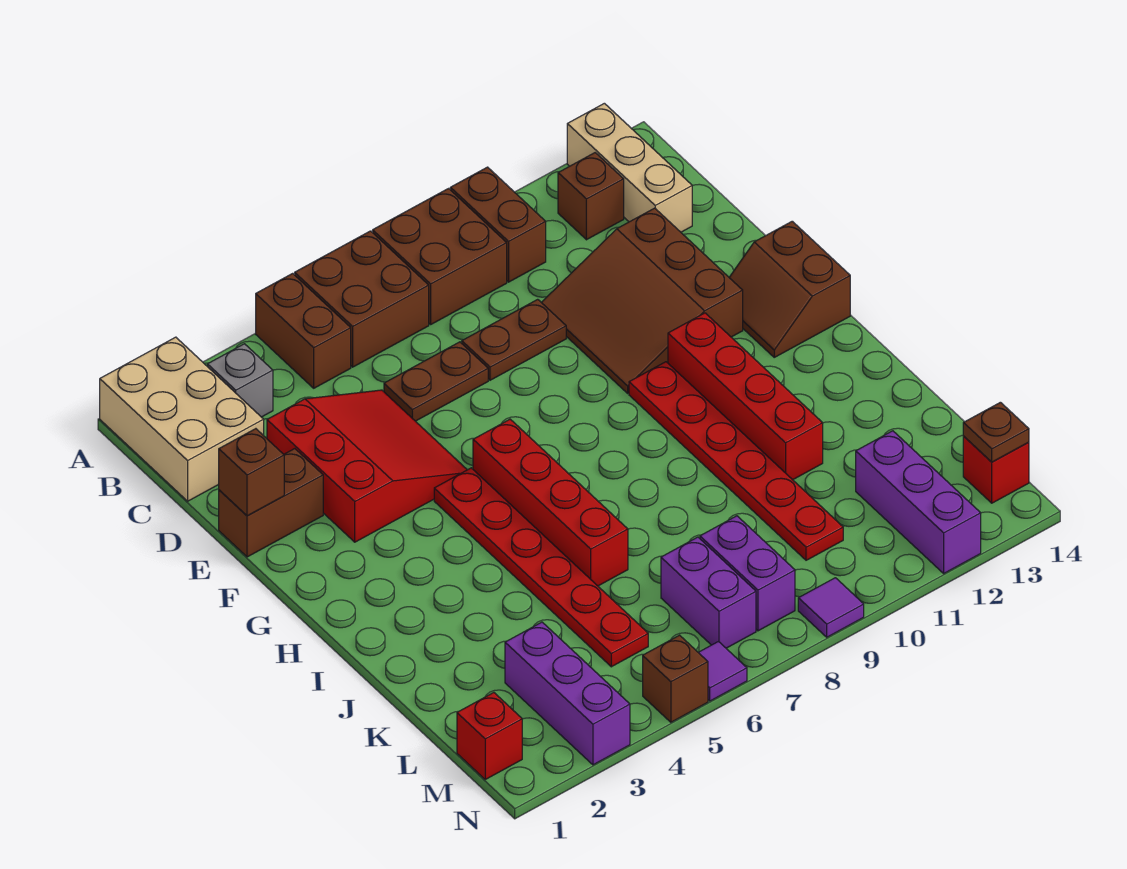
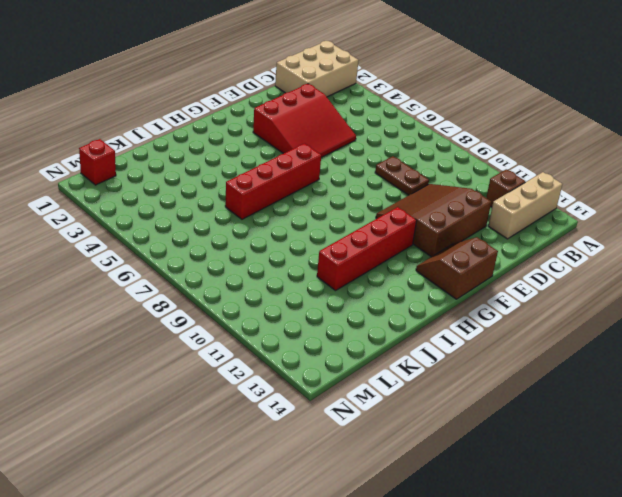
none -> brown brick A5:B5 level 1
none -> brown brick A6:B7 level 1
none -> brown brick A8:B9 level 1

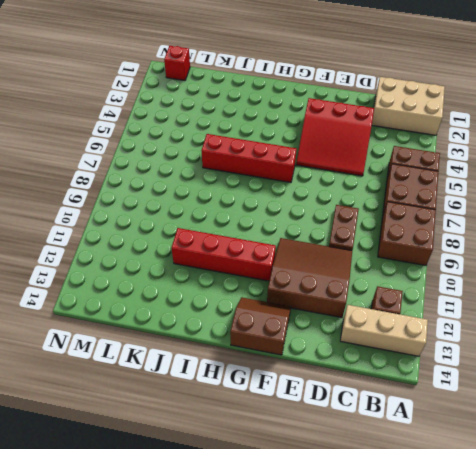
none -> brown brick A10:B10 level 1
none -> grey brick B3 level 1
none -> brown plate D6:D7 level 1

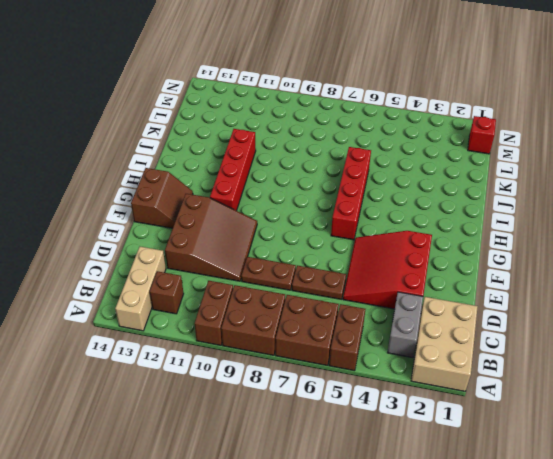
grey brick B3:C3 level 1 -> grey brick B3 level 1
none -> brown brick E1:E2 level 1
none -> red plate G5:L5 level 1
none -> red plate G10:L10 level 1

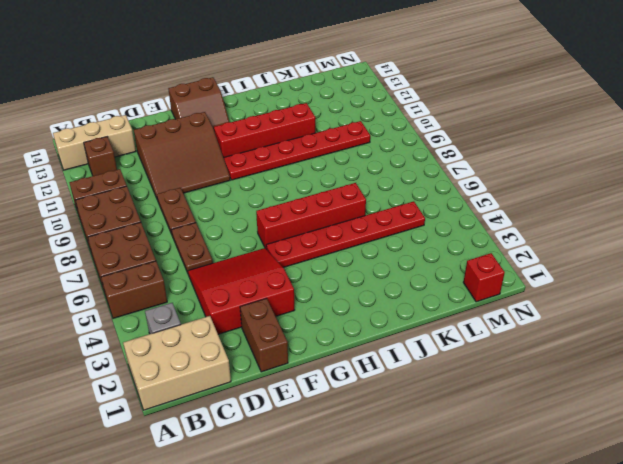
none -> purple brick L3:N3 level 1
none -> purple brick L7:M7 level 1
none -> purple brick L8:M8 level 1

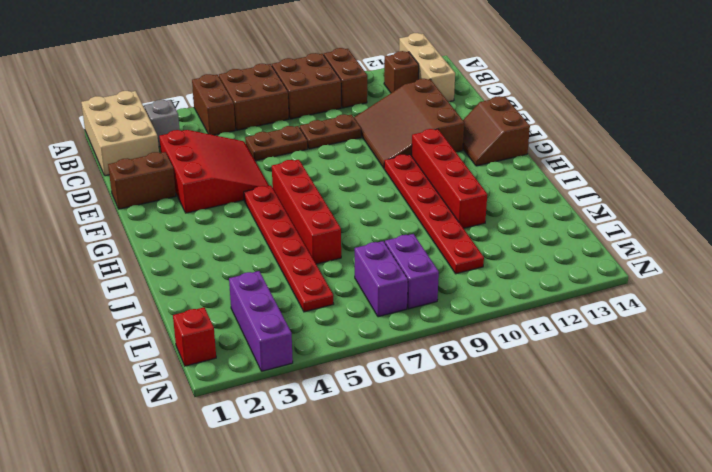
none -> purple brick L12:N12 level 1
none -> red brick M14 level 1
none -> brown brick N5 level 1

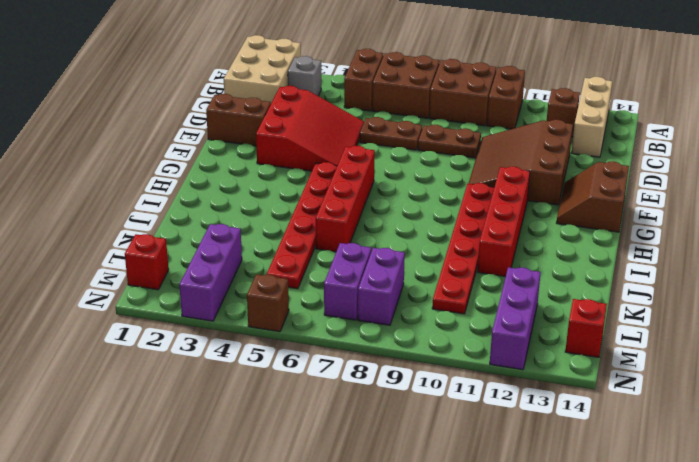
none -> purple tile N6 level 1
none -> purple tile N9 level 1
none -> brown brick E1 level 2

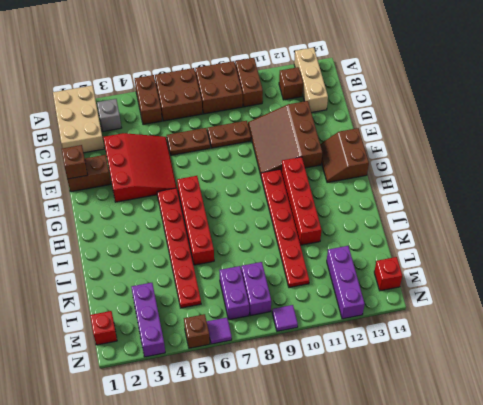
none -> brown plate M14 level 2

